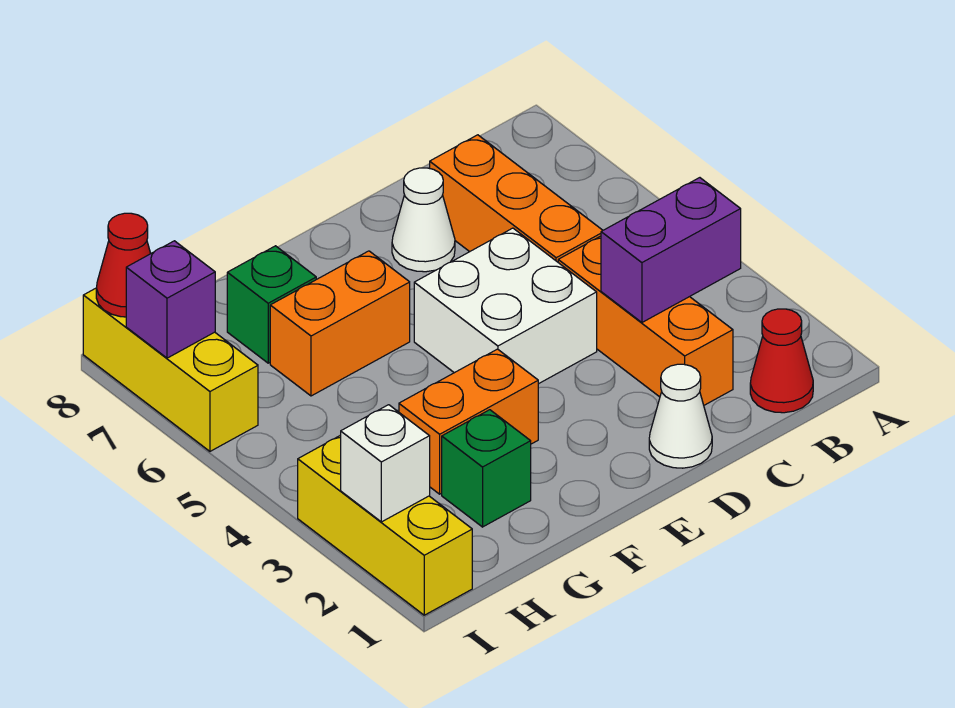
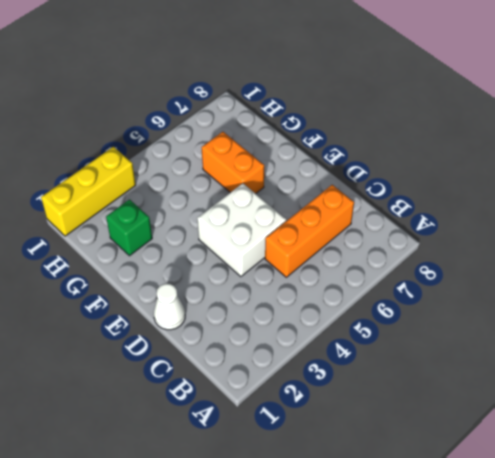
none -> red cone B1 level 1
none -> orange brick C2:C4 level 1
none -> white cone D7 level 1

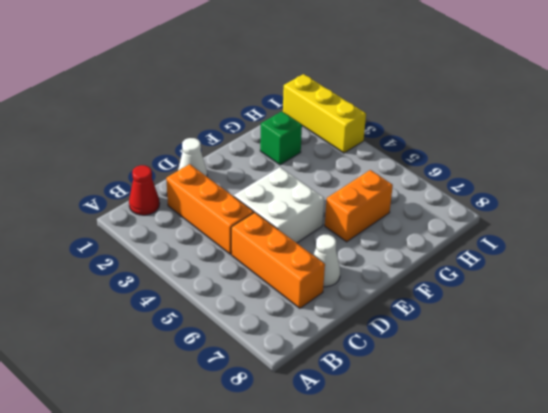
none -> orange brick F3:G3 level 1
none -> green brick G7 level 1
none -> yellow brick I6:I8 level 1

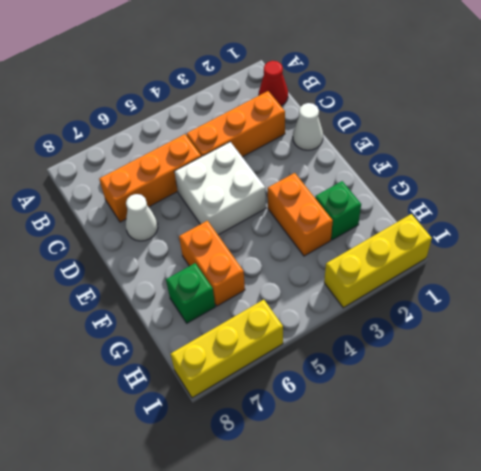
none -> purple brick B3:C3 level 2
none -> white brick I2 level 2
none -> purple brick I7 level 2

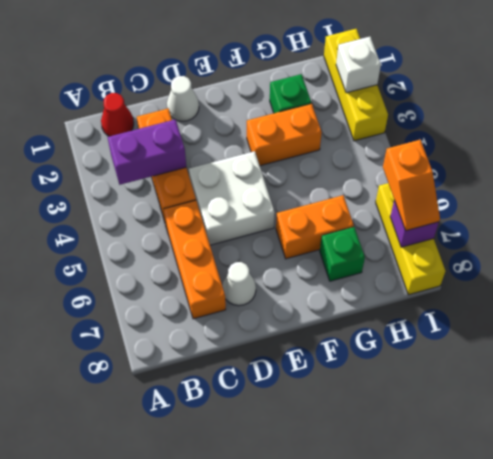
orange slope I6:I7 level 3 top 6 -> none
none -> red cone I8 level 2

